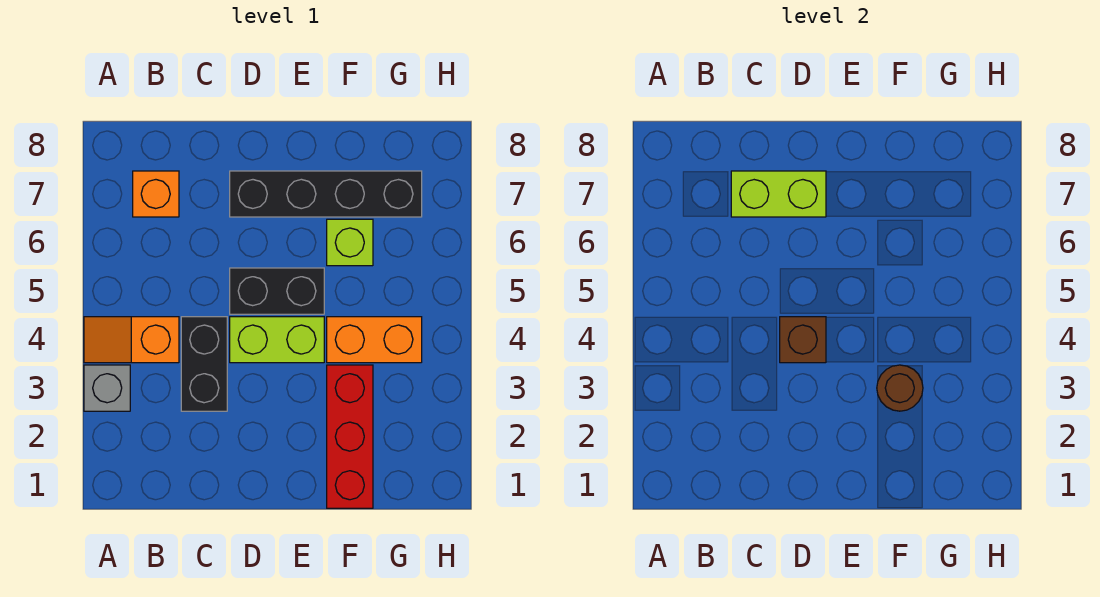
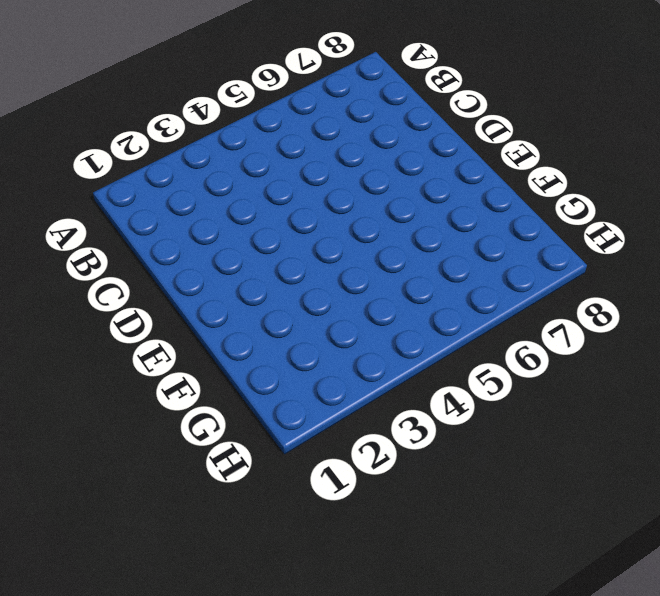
none -> grey brick A3 level 1
none -> orange slope A4:B4 level 1 top B
none -> orange brick B7 level 1

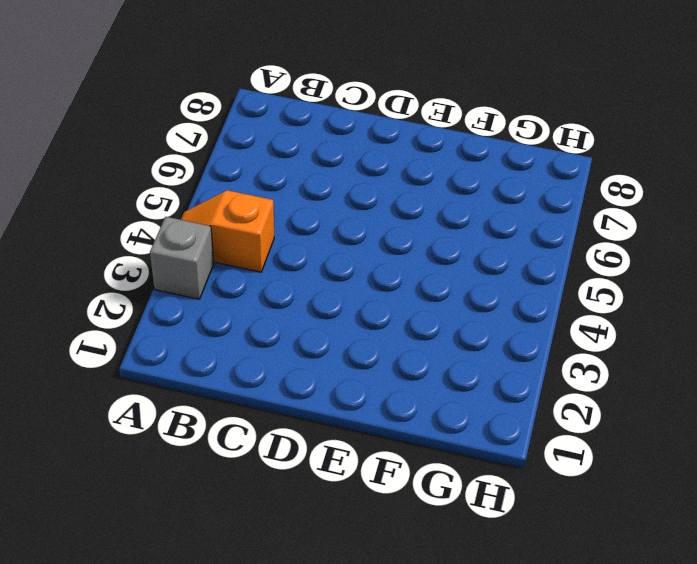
none -> orange brick B7 level 1
none -> black brick C3:C4 level 1
none -> lime brick D4:E4 level 1

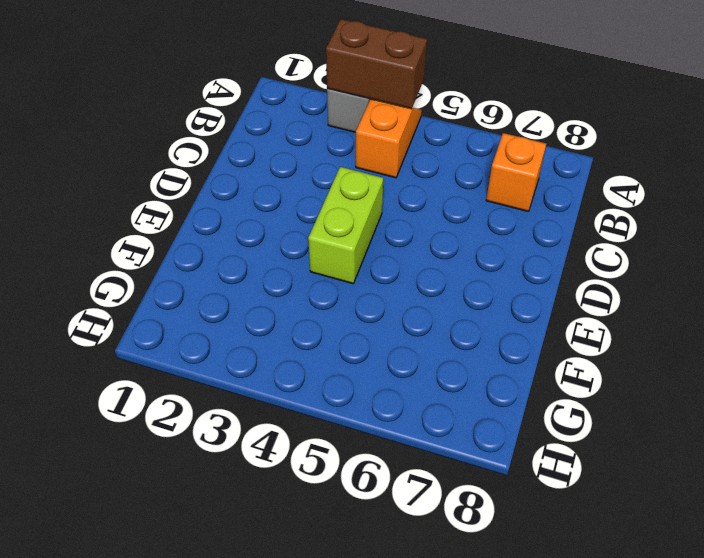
brown brick A3:A4 level 2 -> none
none -> black brick C3:C4 level 1
none -> black brick D5:E5 level 1
none -> black brick D7:G7 level 1

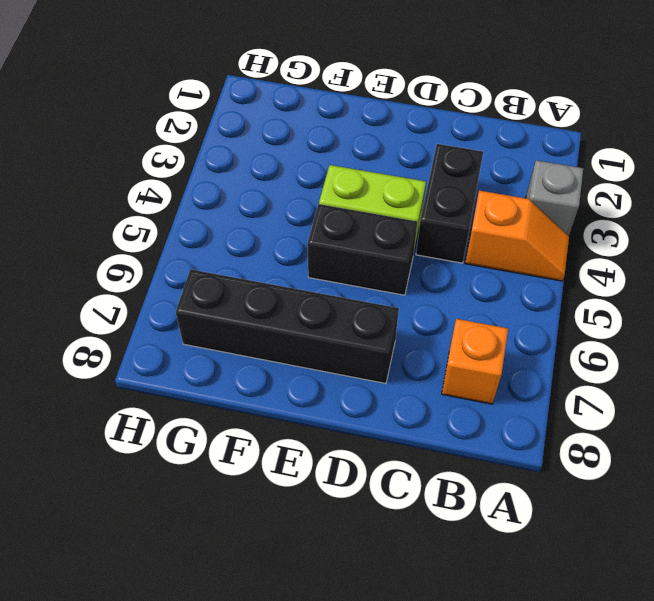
none -> red brick F1:F3 level 1
none -> orange brick F4:G4 level 1
none -> lime brick F6 level 1

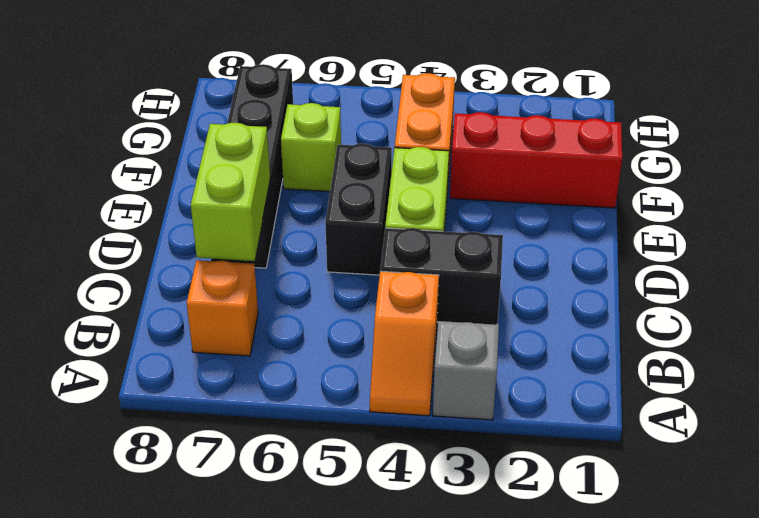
none -> brown brick D4 level 2
none -> brown round brick F3 level 2

